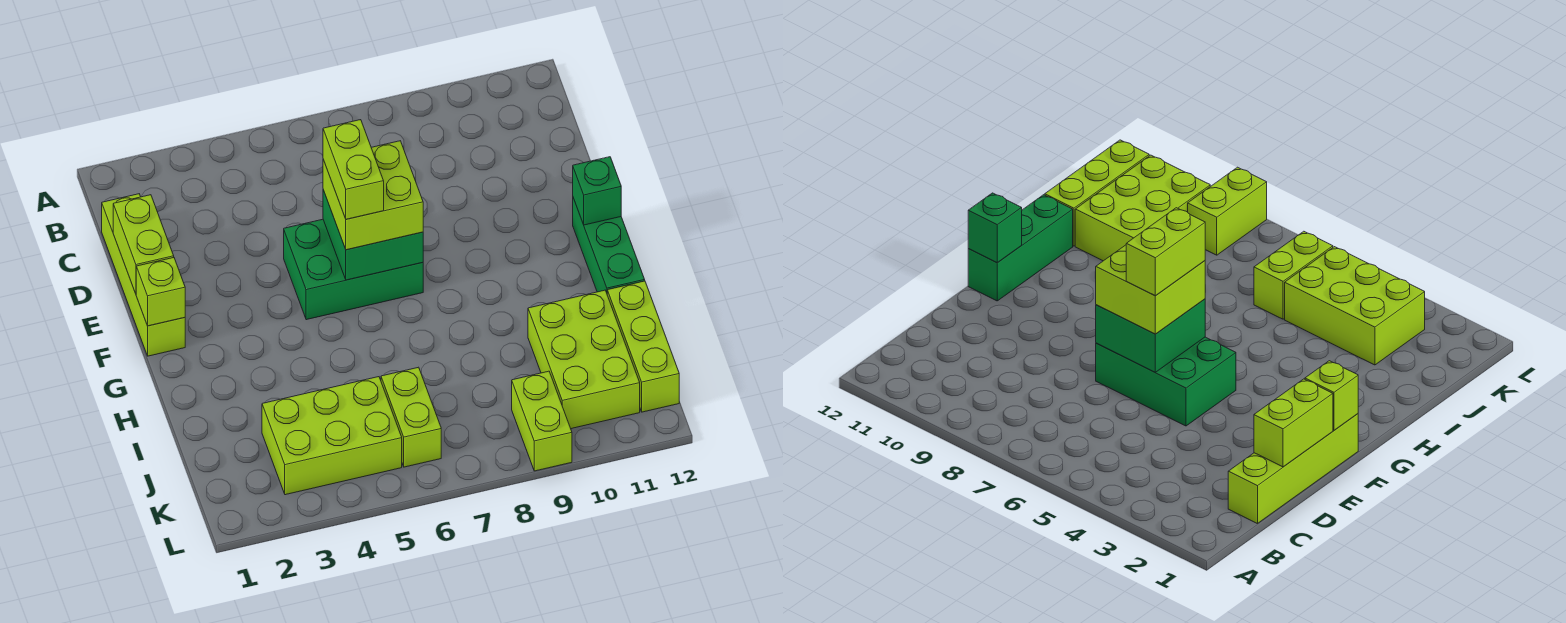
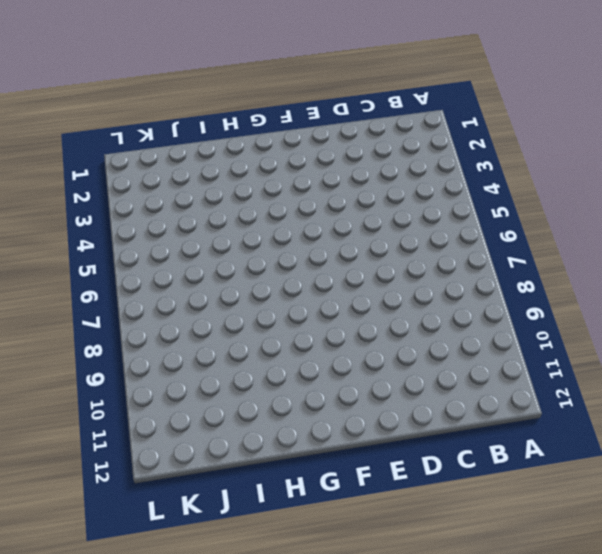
none -> lime brick C1:F1 level 1
none -> green brick E5:F7 level 1
none -> green brick F12:H12 level 1

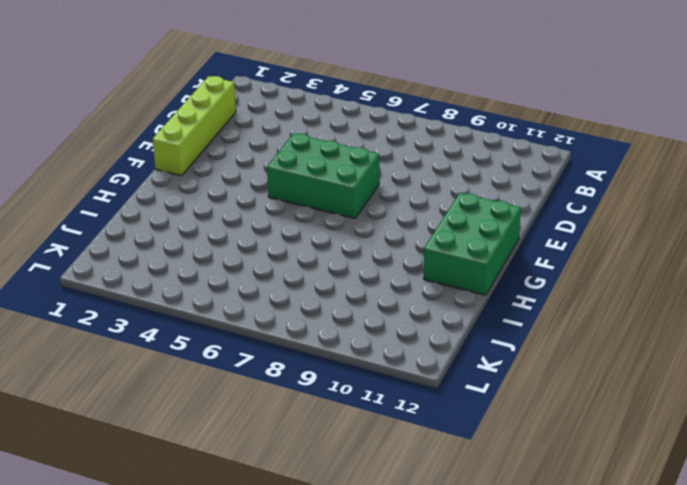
green brick F11:H12 level 1 -> green brick F12:H12 level 1
none -> lime brick I10:K11 level 1
none -> lime brick I12:K12 level 1
none -> lime brick J3:K5 level 1

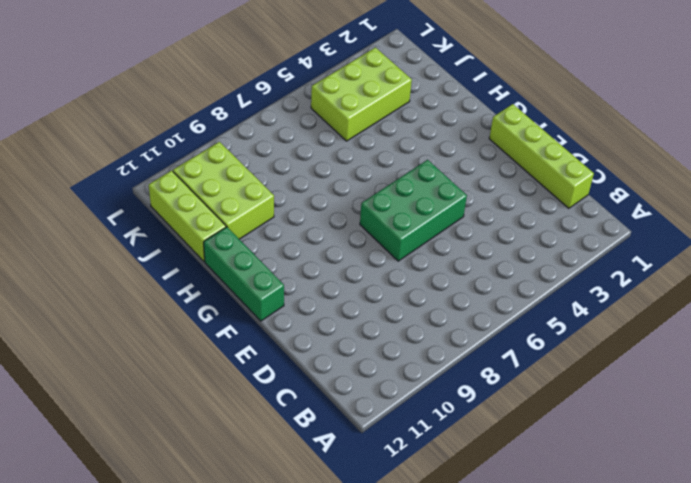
none -> lime brick J6:K6 level 1
none -> lime brick K9:L9 level 1
none -> lime brick D1:E1 level 2

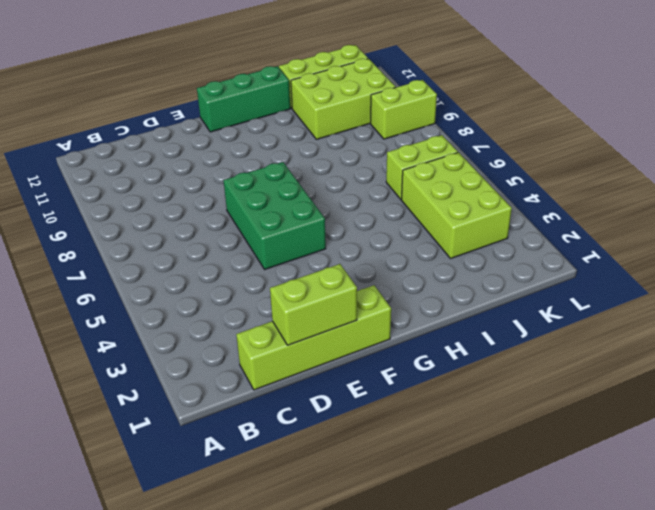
none -> green brick E6:F7 level 2
none -> lime brick F1 level 2
none -> green brick F12 level 2

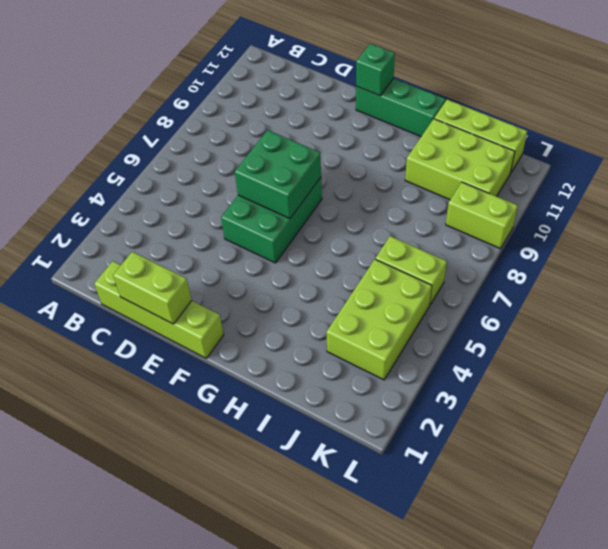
none -> lime brick F1 level 2
none -> lime brick E6:F7 level 3
none -> lime brick E6:F6 level 4

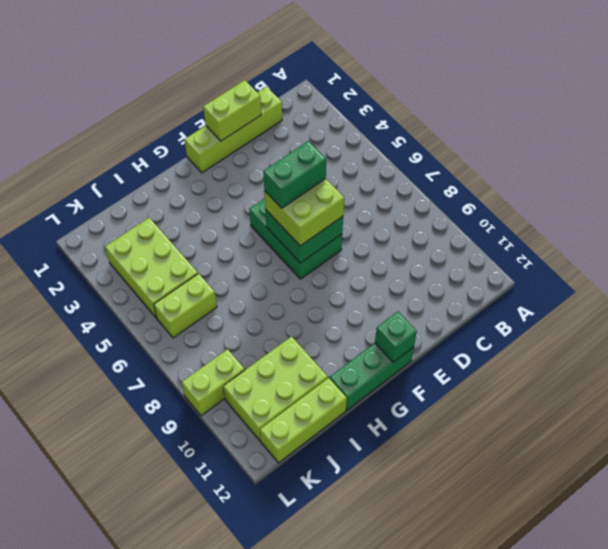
green brick E6:F6 level 4 -> lime brick E6:F6 level 4
none -> lime brick F1 level 2

